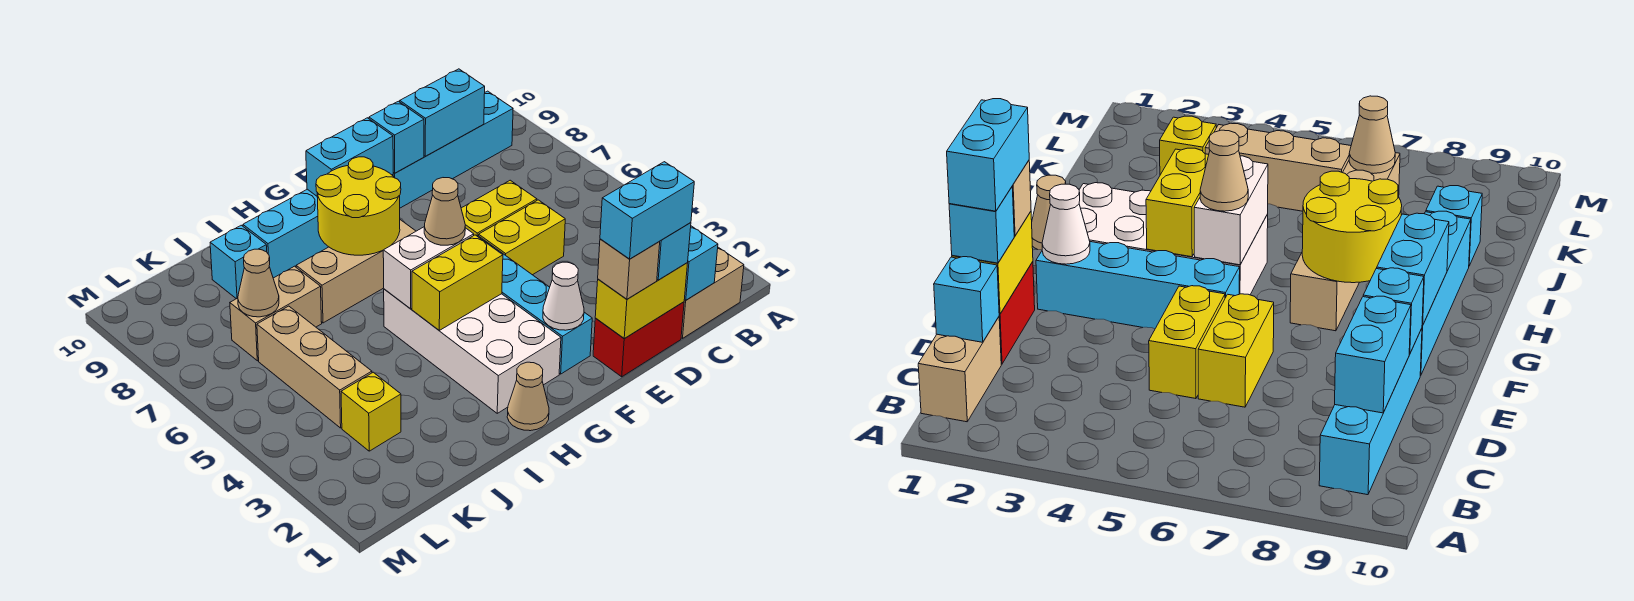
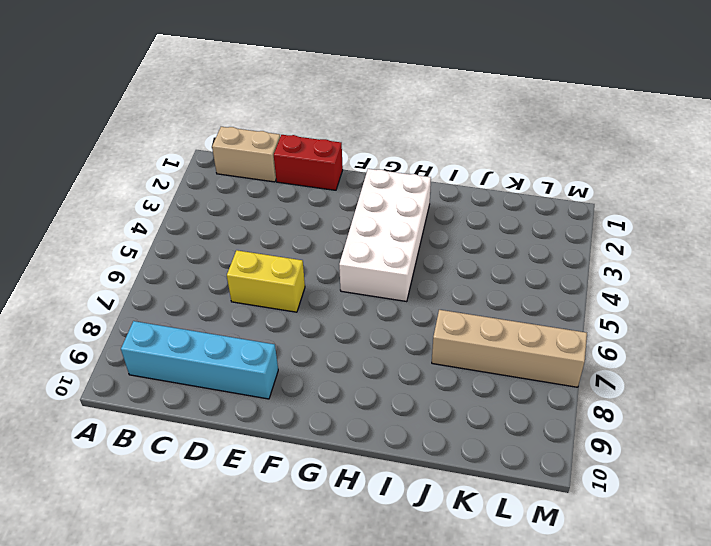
tan brick J7:M7 level 1 -> tan brick J7:K7 level 1
none -> yellow brick D5:E5 level 1
none -> cyan brick F2:F5 level 1
none -> cyan brick F9:I9 level 1

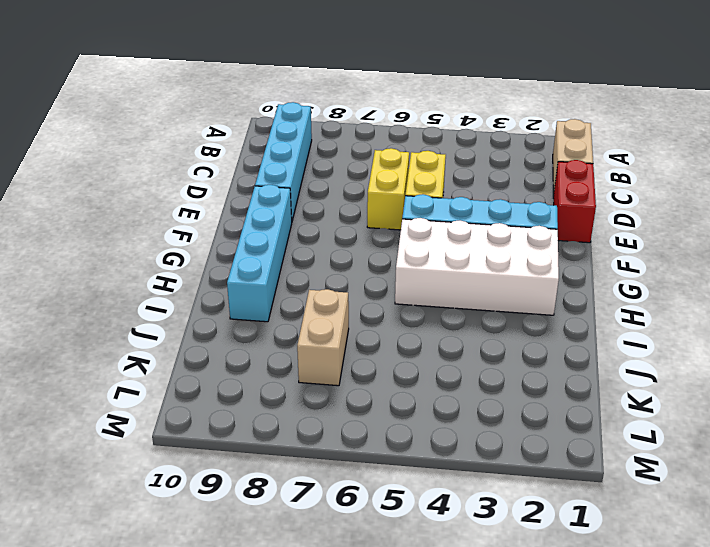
none -> tan brick G7:I7 level 1
none -> tan cone H1 level 1
none -> cyan brick J9 level 1

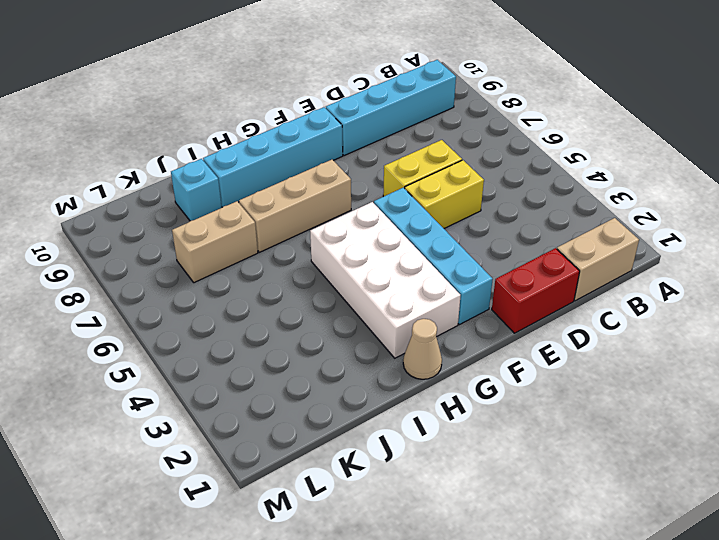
none -> yellow brick K3 level 1
none -> tan brick K4:K6 level 1
none -> cyan brick C1 level 2

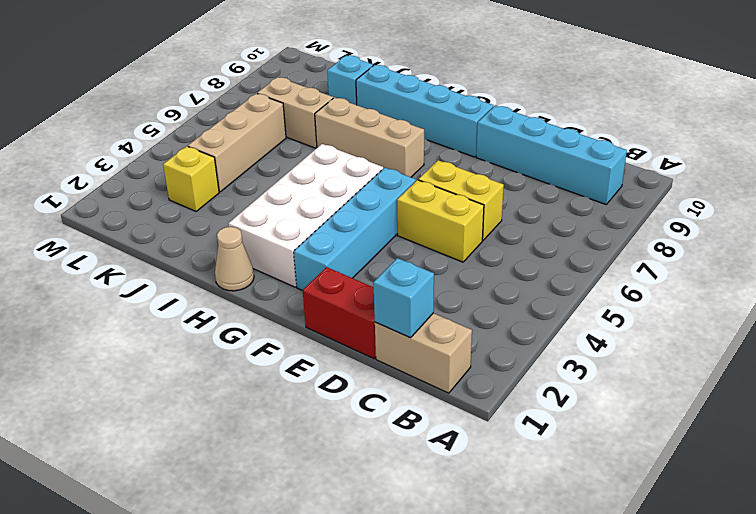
none -> cyan brick C9:D9 level 2
none -> yellow brick D1:E1 level 2
none -> cyan brick E9 level 2

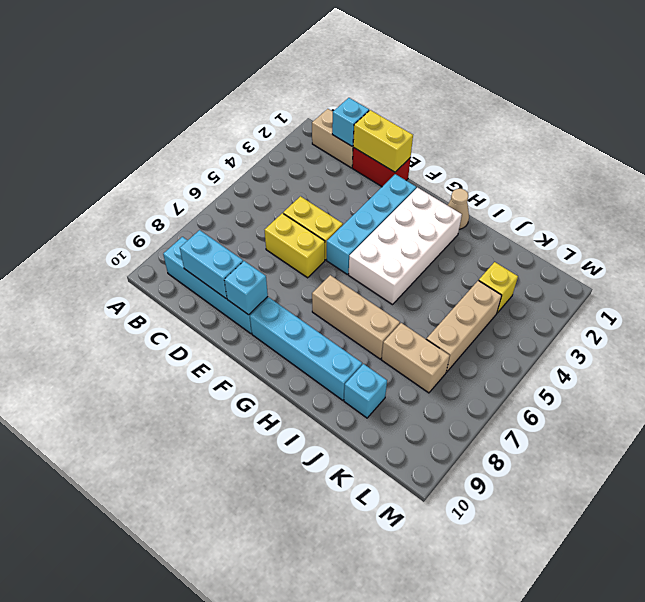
none -> white cone F2 level 2
none -> cyan brick F9:G9 level 2
none -> yellow brick G4:H4 level 2

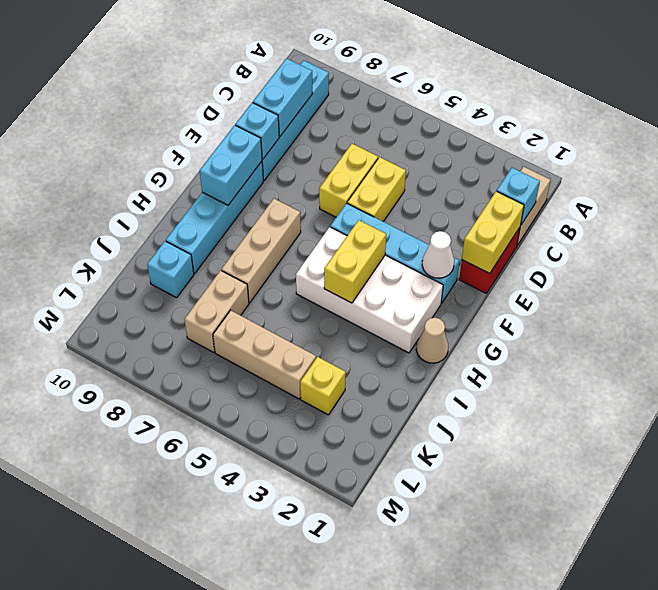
none -> white brick G5:H5 level 2
none -> yellow round brick G7:H8 level 2
none -> tan cone K7 level 2

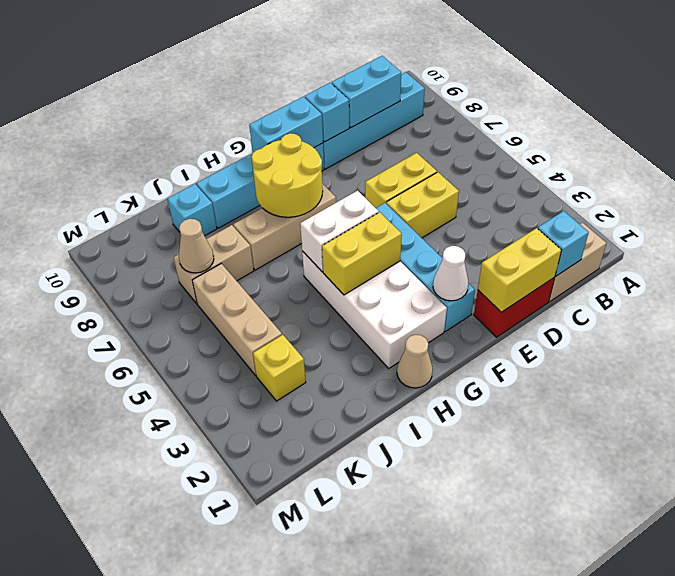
none -> cyan brick D1 level 3
none -> tan brick E1 level 3
none -> tan cone G5 level 3

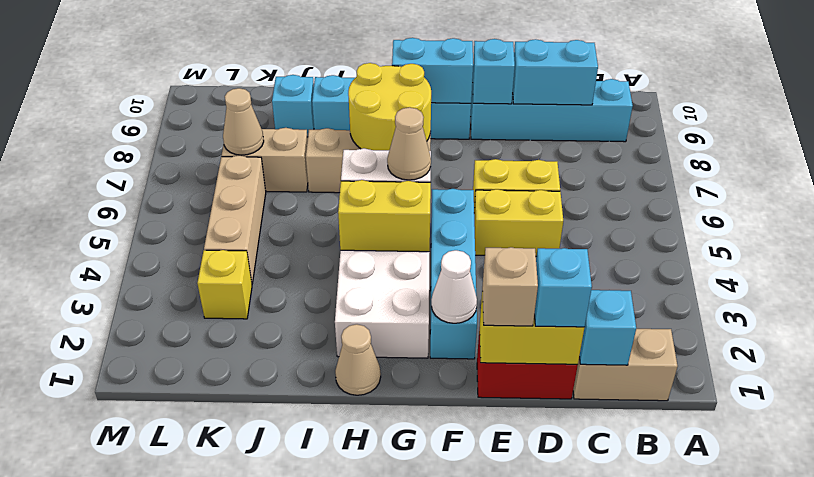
none -> cyan brick D1:E1 level 4

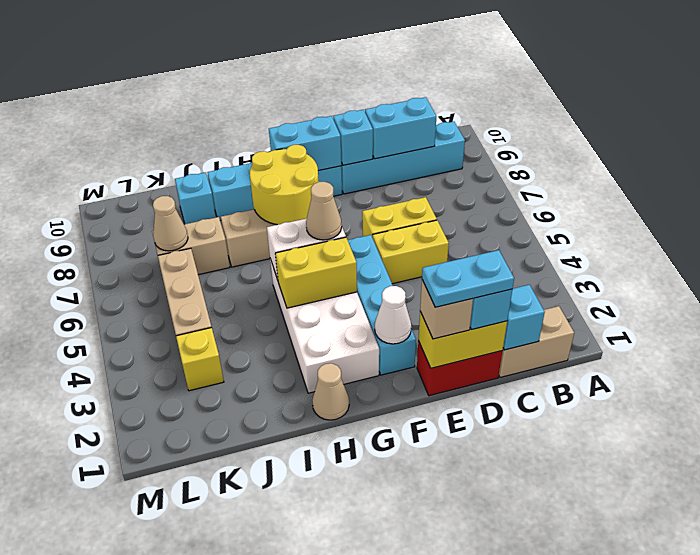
cyan plate D1:E1 level 4 -> cyan brick D1:E1 level 4

